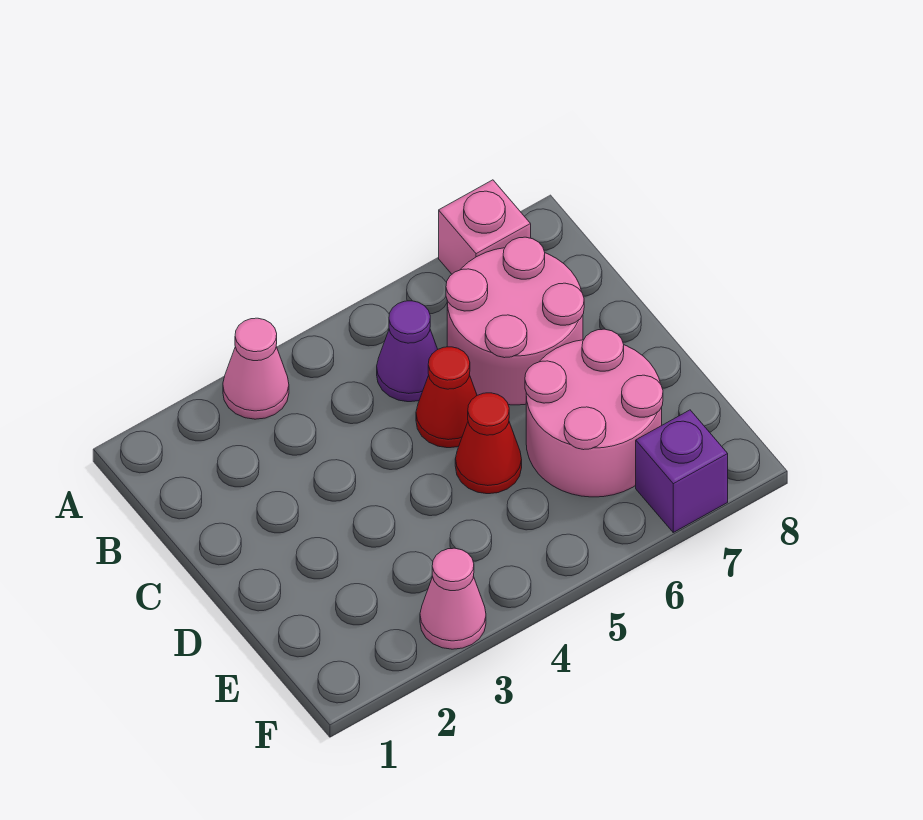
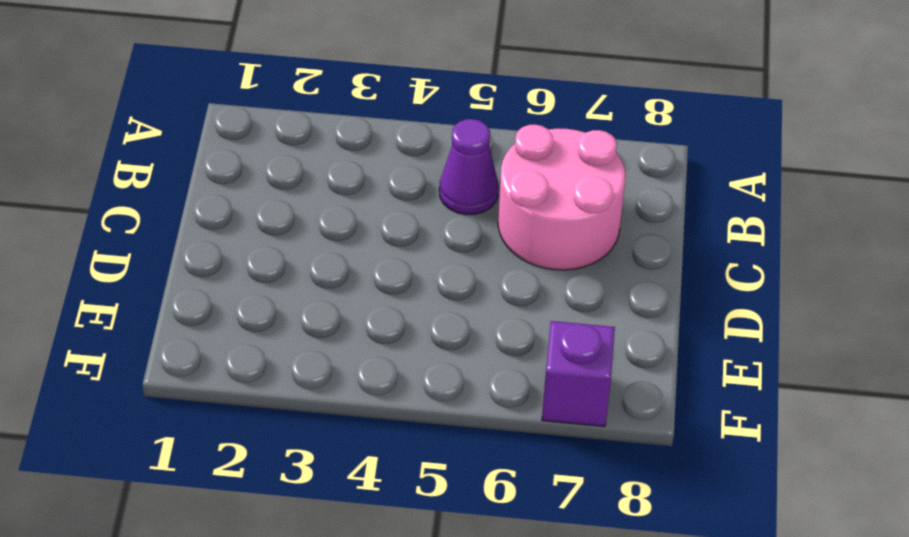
none -> pink cone A3 level 1
none -> pink brick A7 level 1

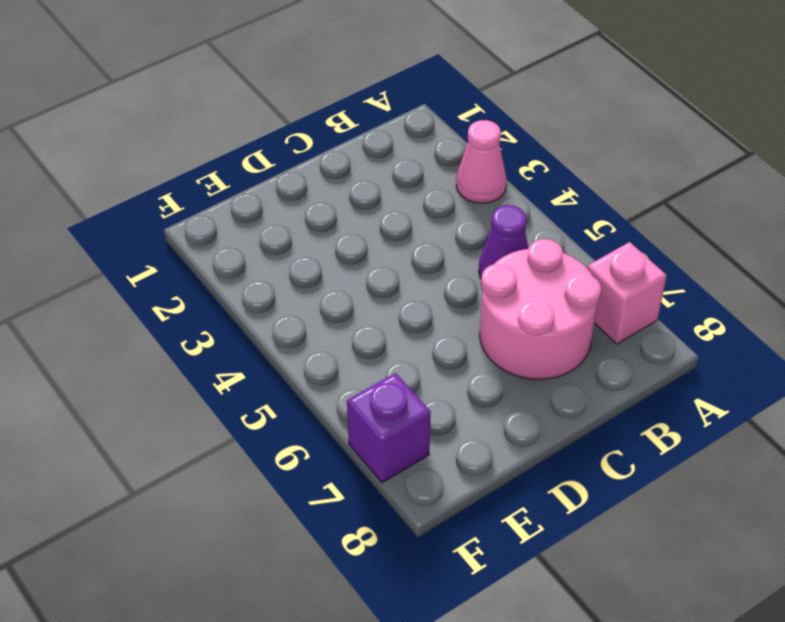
none -> red cone C5 level 1
none -> red cone D5 level 1

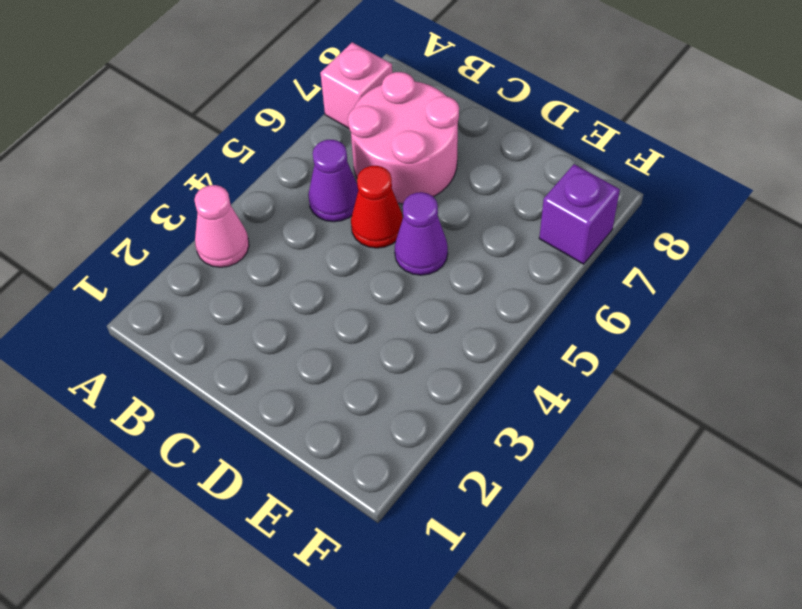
purple cone D5 level 1 -> red cone D5 level 1
none -> pink round brick D6:E7 level 1
none -> pink cone F3 level 1

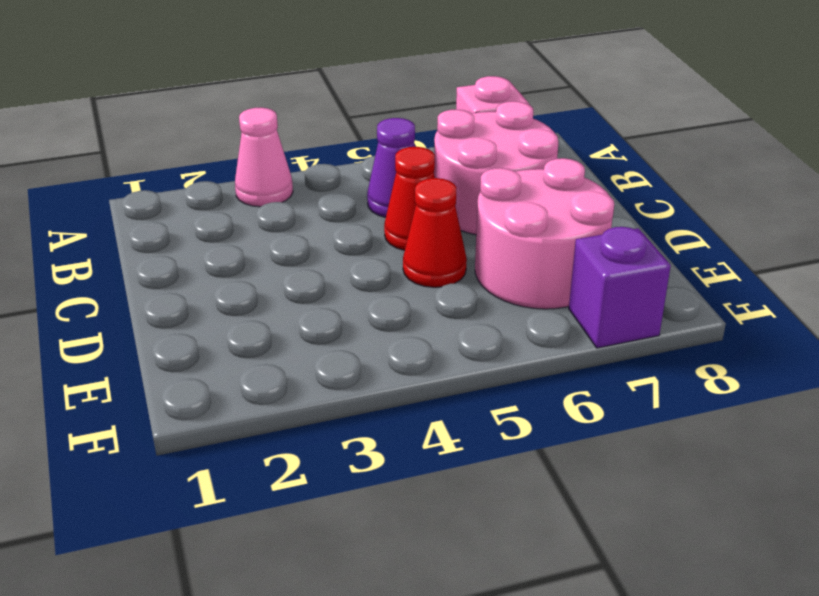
none -> pink cone F3 level 1

